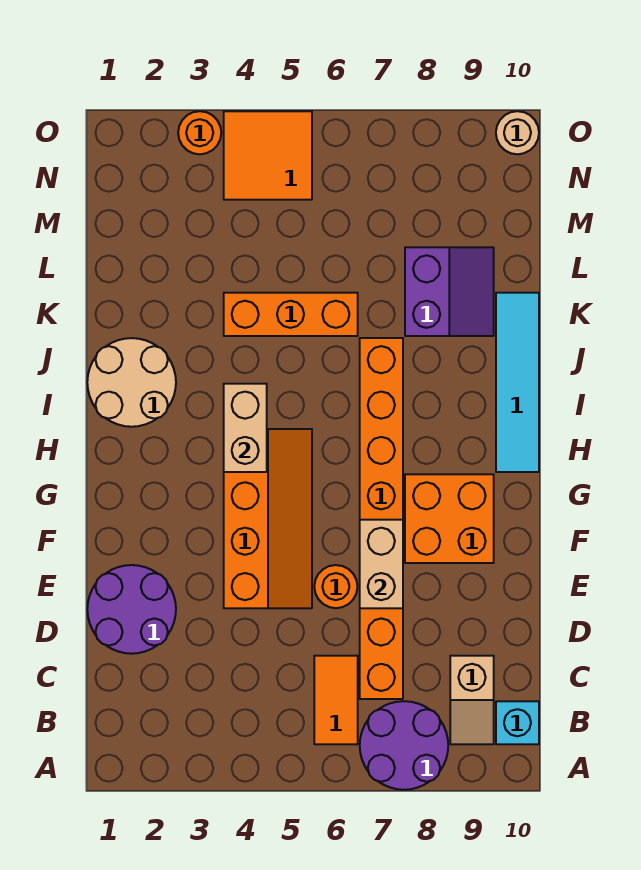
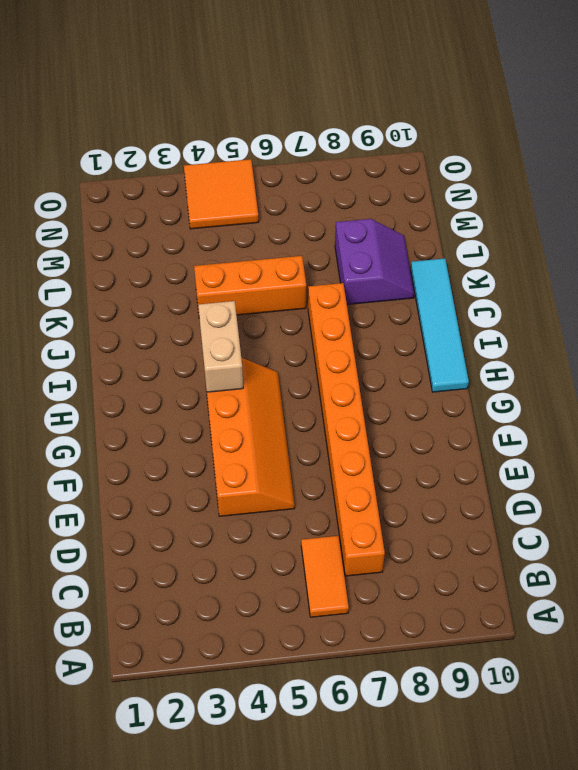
none -> purple round brick A7:B8 level 1
none -> tan slope B9:C9 level 1 top C
none -> cyan brick B10 level 1

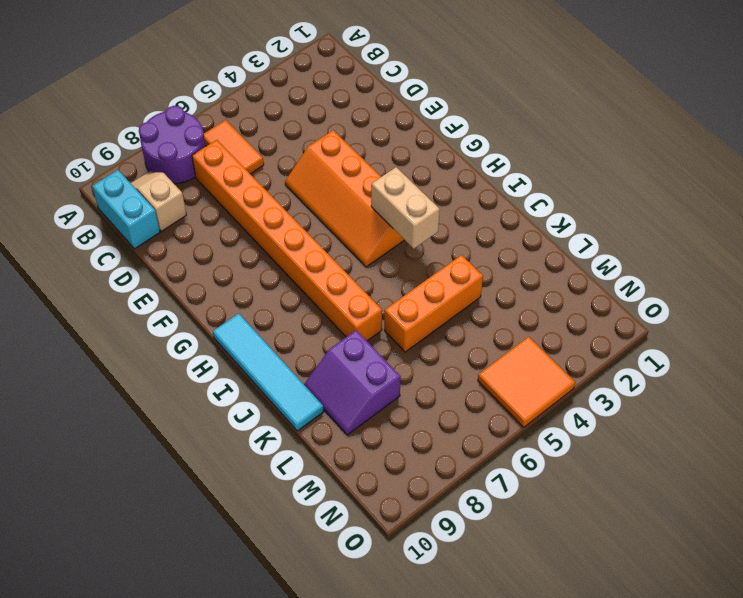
cyan brick B10:C10 level 1 -> cyan brick B10 level 1
none -> purple round brick D1:E2 level 1
none -> orange round brick E6 level 1
none -> orange brick F8:G9 level 1

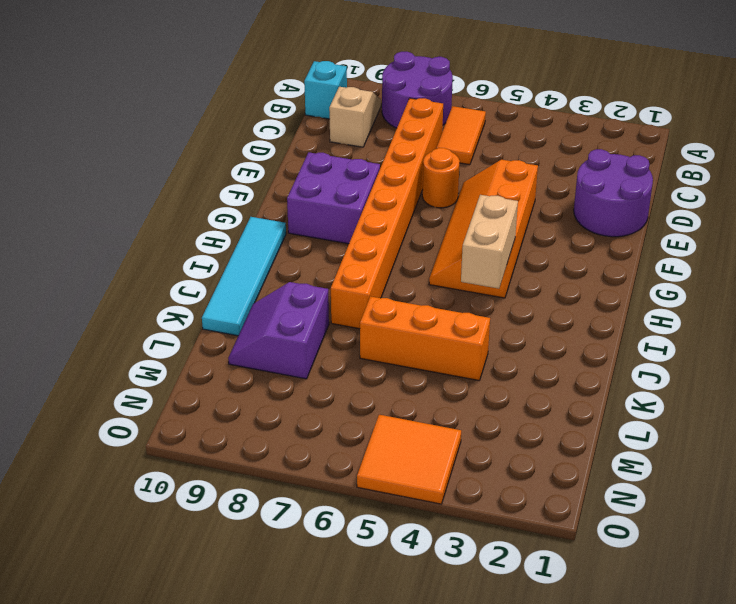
purple brick F8:G9 level 1 -> orange brick F8:G9 level 1
none -> tan round brick I1:J2 level 1
none -> orange round brick O3 level 1
none -> tan round brick O10 level 1

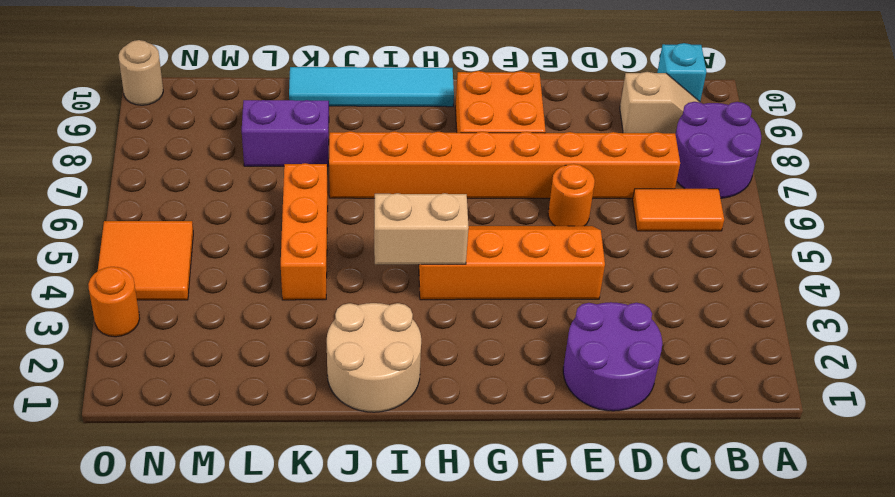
none -> tan brick E7:F7 level 2

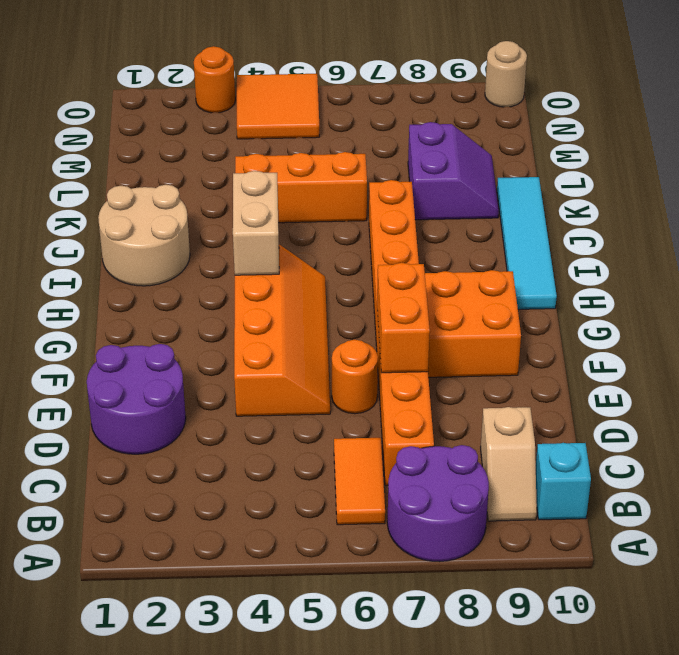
orange brick E7:F7 level 2 -> tan brick E7:F7 level 2

